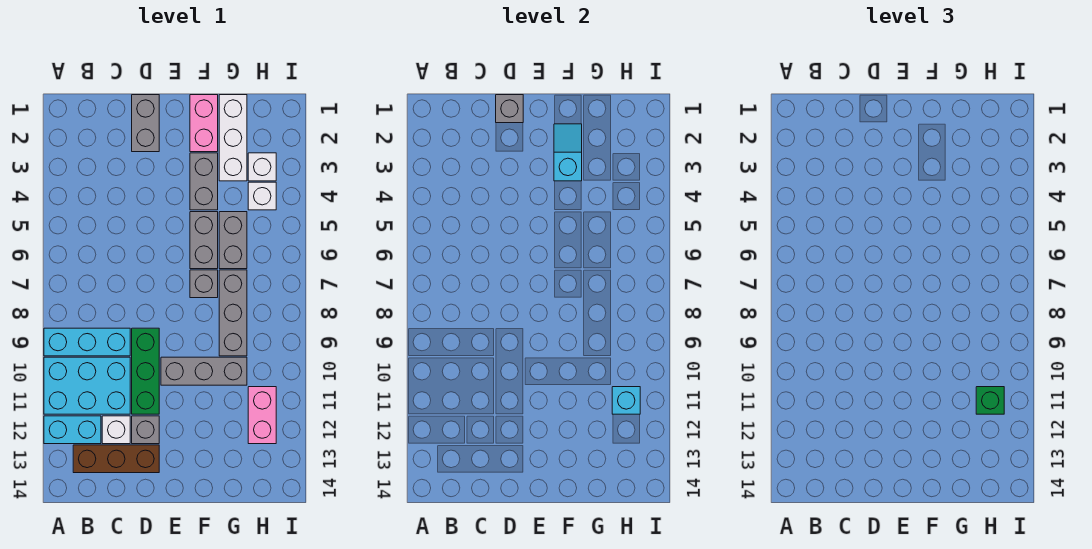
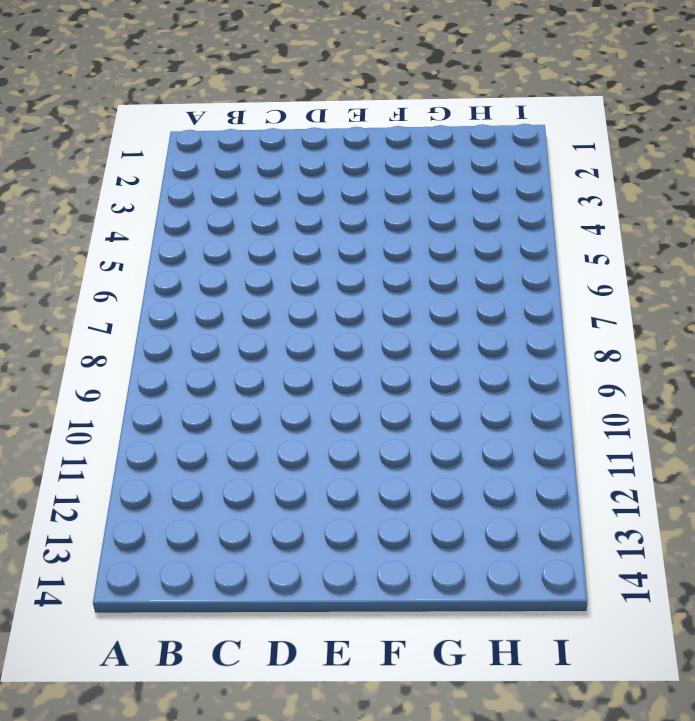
none -> cyan brick A9:C9 level 1
none -> cyan brick A10:C11 level 1
none -> cyan brick A12:B12 level 1

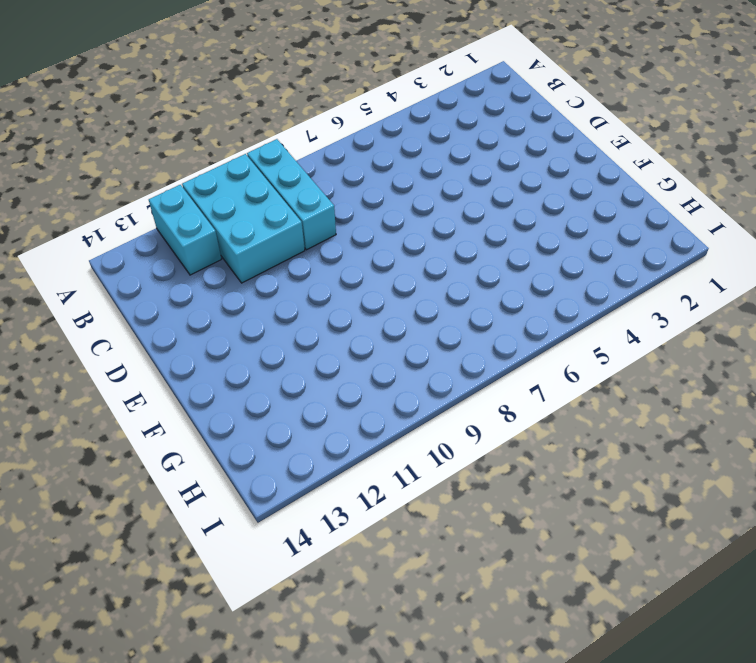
none -> brown brick B13:D13 level 1
none -> white brick C12 level 1
none -> grey brick D1:D2 level 1

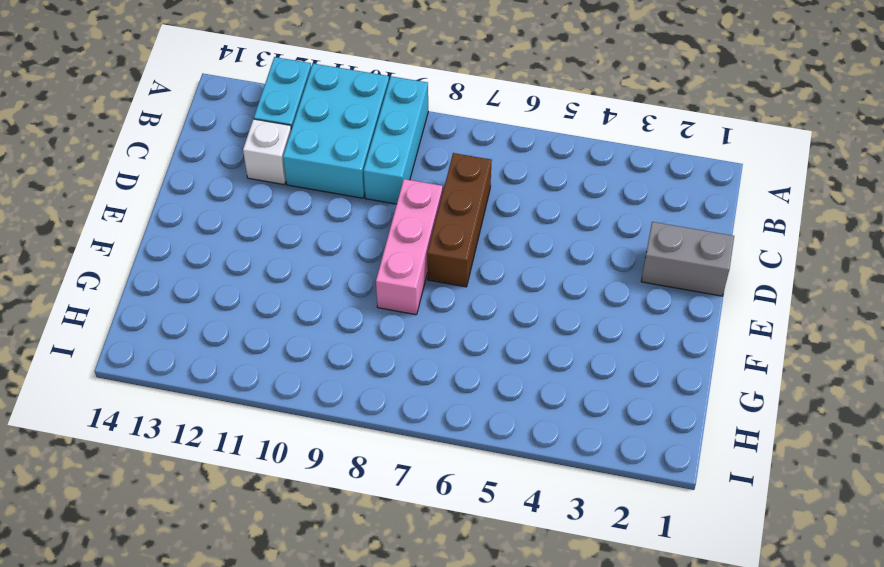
brown brick C7:E7 level 1 -> brown brick B13:D13 level 1
pink brick D8:F8 level 1 -> none
none -> green brick D9:D11 level 1
none -> grey brick D12 level 1
none -> grey brick E10:G10 level 1

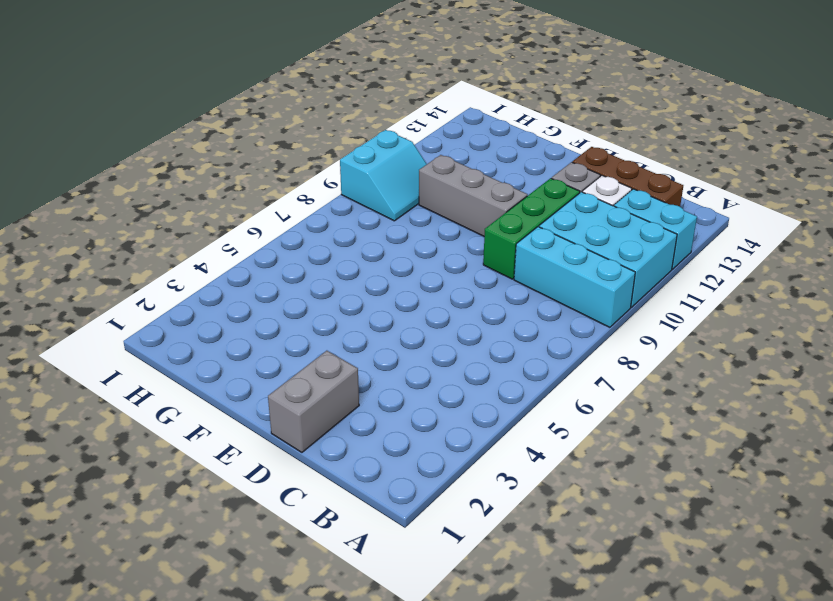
cyan slope H9:I10 level 1 top I -> none
none -> pink brick F1:F2 level 1
none -> grey brick F3:F4 level 1
none -> grey brick F5:F6 level 1

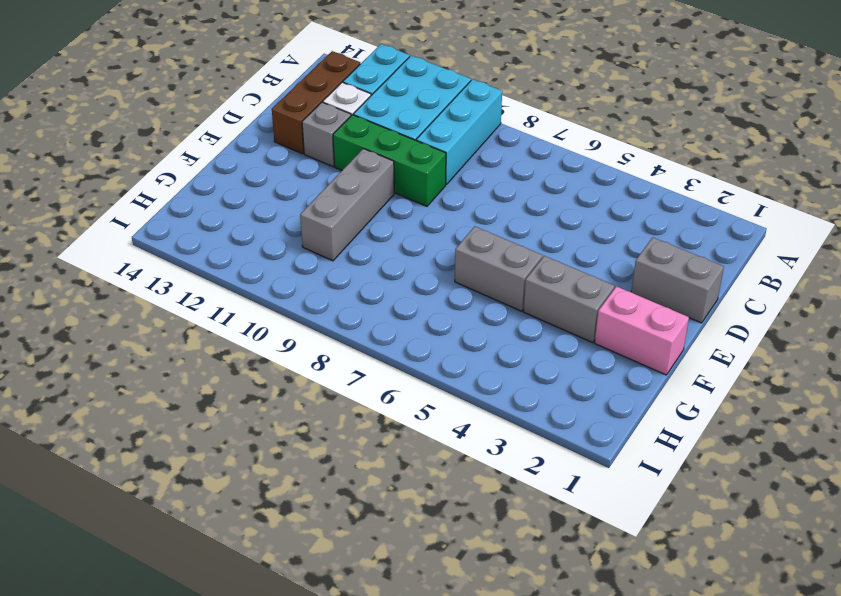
none -> grey brick F7 level 1
none -> white brick G1:G3 level 1
none -> grey brick G5:G6 level 1

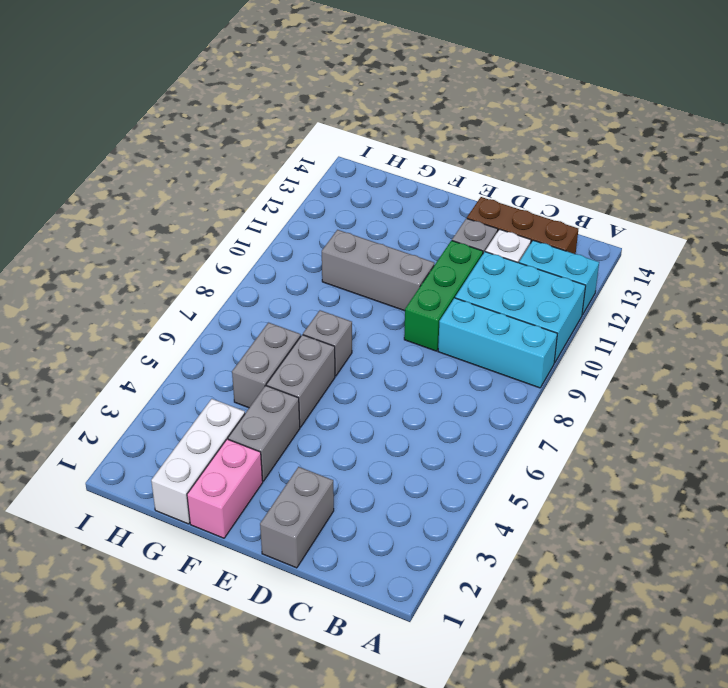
none -> grey brick G7:G9 level 1
none -> white brick H3 level 1
none -> white brick H4 level 1

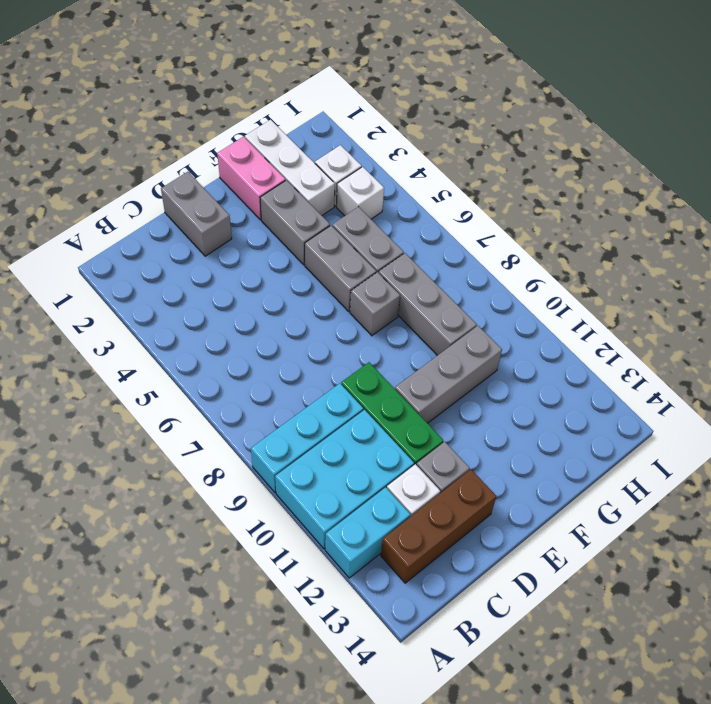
none -> pink brick H11:H12 level 1
none -> grey brick D1 level 2
none -> cyan slope F2:F3 level 2 top 3

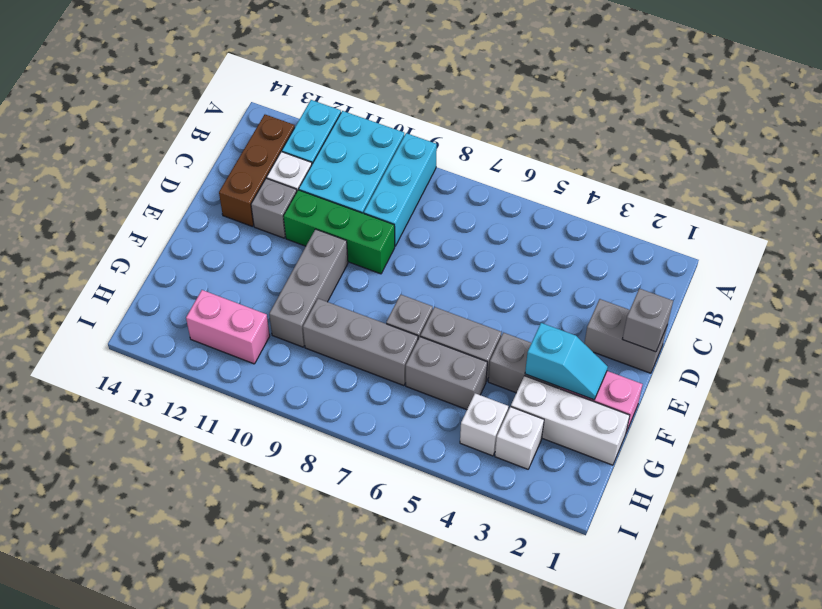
none -> cyan brick H11 level 2
none -> green brick H11 level 3

